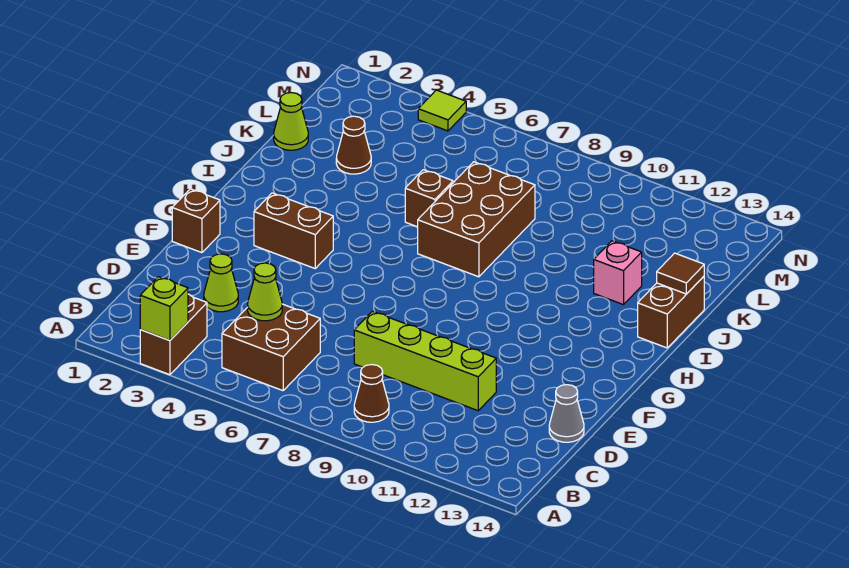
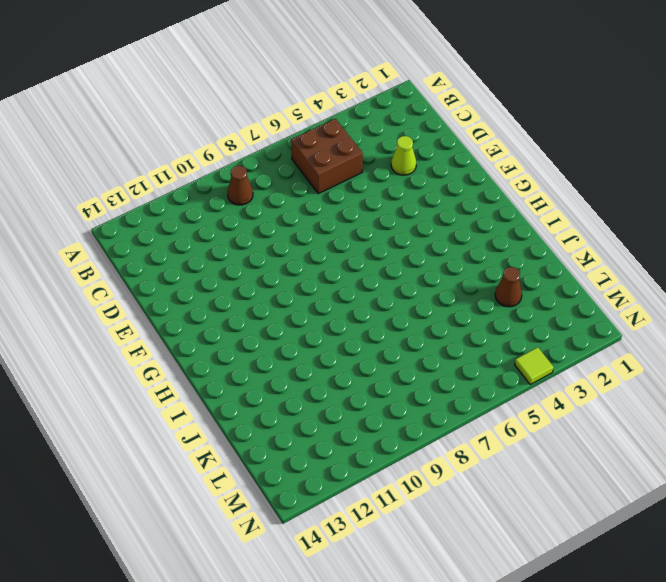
none -> brown brick A3:B3 level 1
none -> lime brick D8:D11 level 1
none -> grey cone D14 level 1

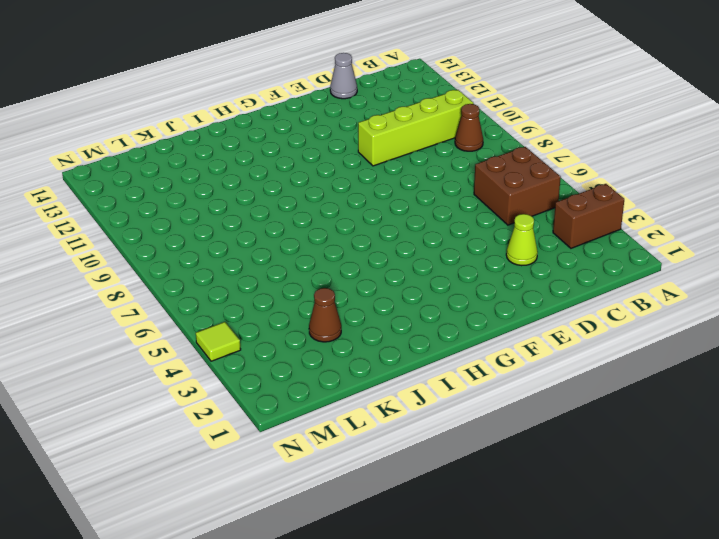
lime brick B10:E10 level 1 -> lime brick D8:D11 level 1
none -> brown brick F1 level 1
none -> brown brick G3:G4 level 1
none -> brown brick I7:K8 level 1

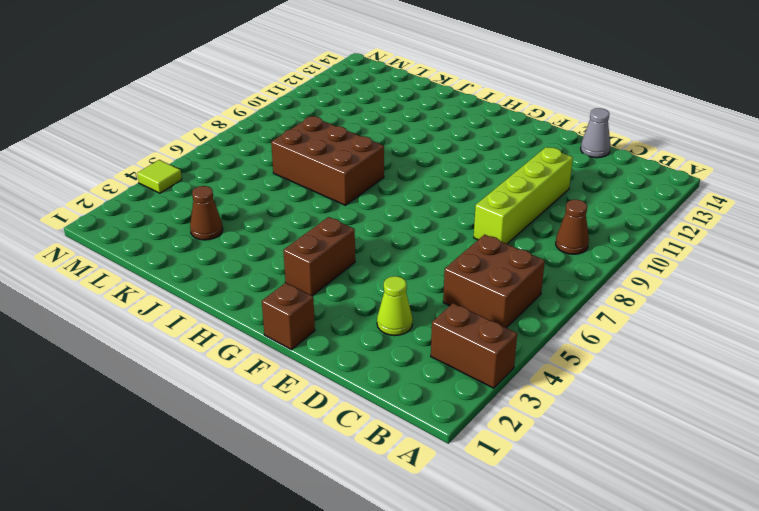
none -> brown brick I14:J14 level 1
none -> brown brick J6 level 1
none -> pink brick J12 level 1

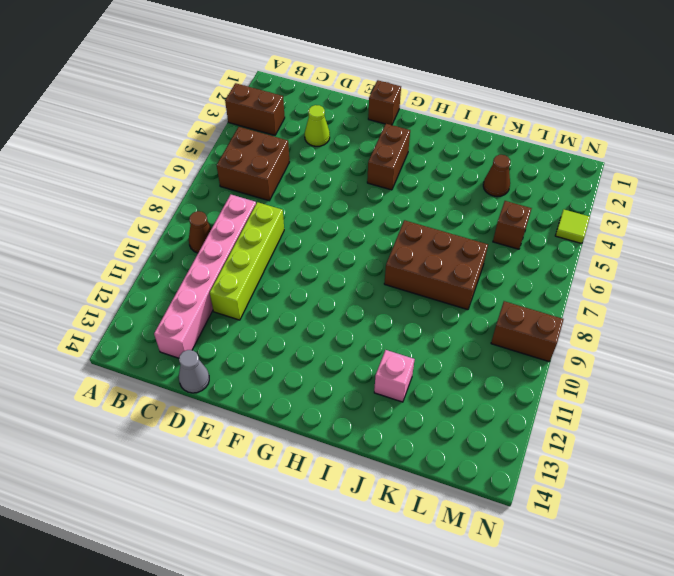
pink brick C8:C13 level 1 -> none
brown brick L5 level 1 -> brown brick J6 level 1
brown brick M9:N9 level 1 -> brown brick I14:J14 level 1
none -> lime cone K1 level 1
none -> lime brick A3 level 2
none -> lime cone C5 level 2

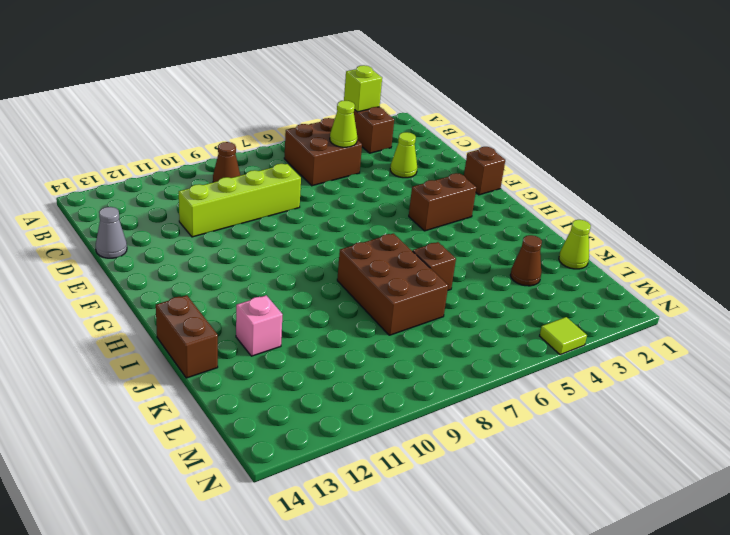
none -> brown tile J14 level 2

